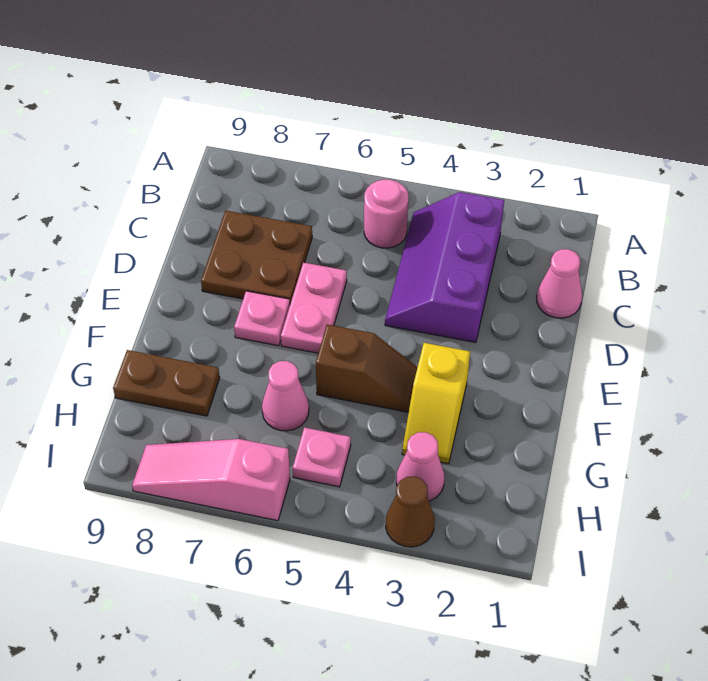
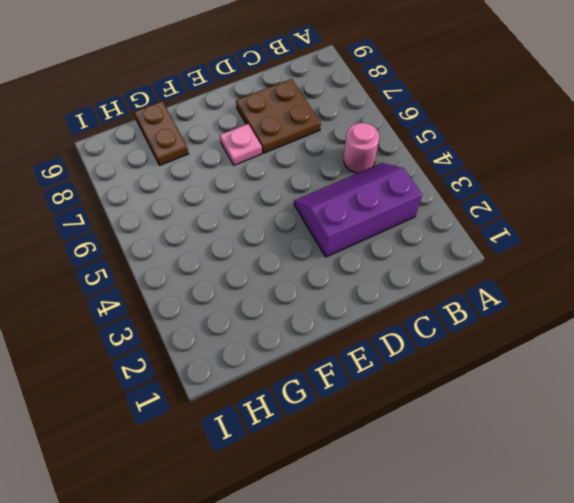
none -> pink cone C1 level 1
none -> pink plate D6:E6 level 1
none -> yellow slope F3:G3 level 1 top F

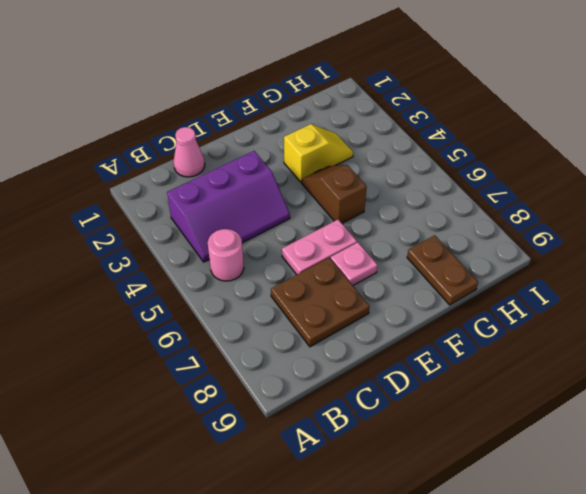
none -> pink cone G6 level 1
none -> pink cone H3 level 1
none -> pink plate H5 level 1

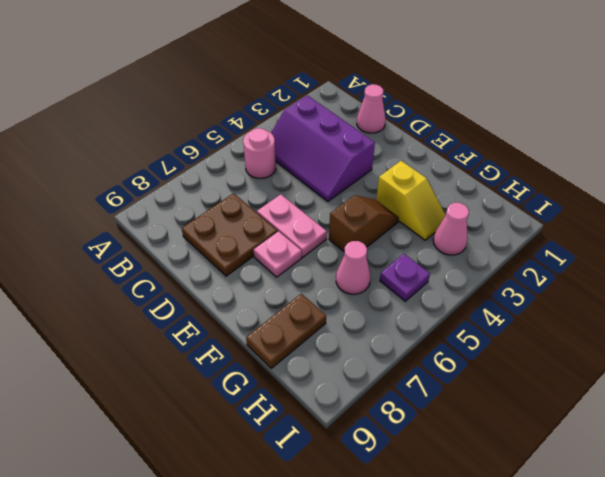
purple plate H5 level 1 -> pink plate H5 level 1
none -> brown cone I3 level 1
none -> pink slope I6:I8 level 1 top 6

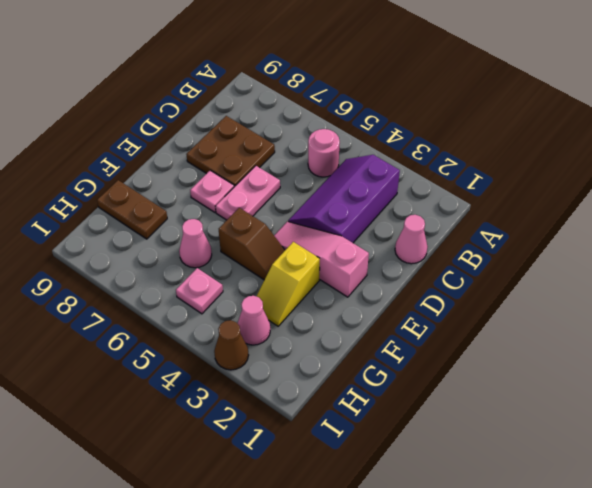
pink slope E2:E4 level 1 top 2 -> pink slope I6:I8 level 1 top 6

